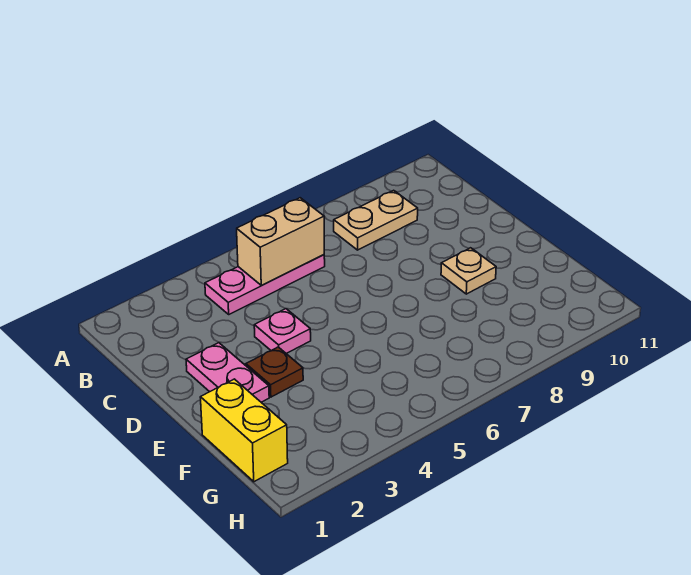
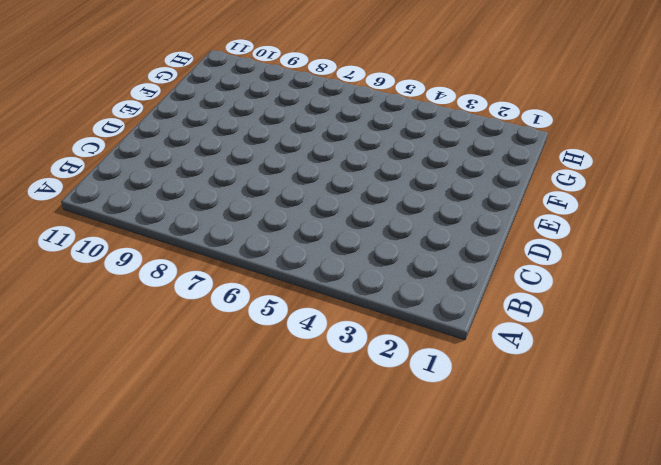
none -> pink plate B4:B6 level 1
none -> tan plate B8:B9 level 1

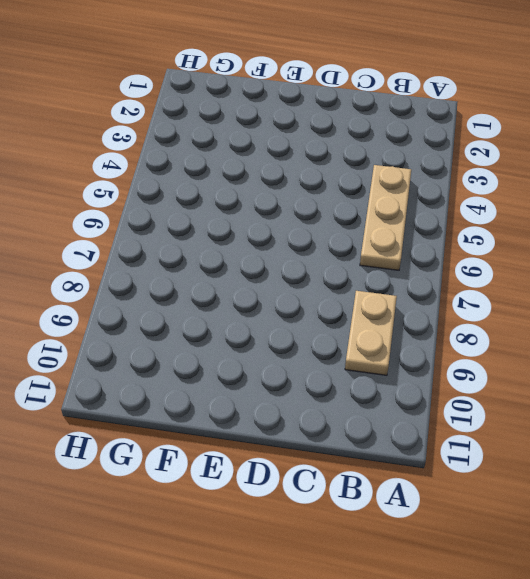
tan plate B4:B6 level 1 -> pink plate B4:B6 level 1
none -> pink plate D2:E2 level 1
none -> pink plate D4 level 1

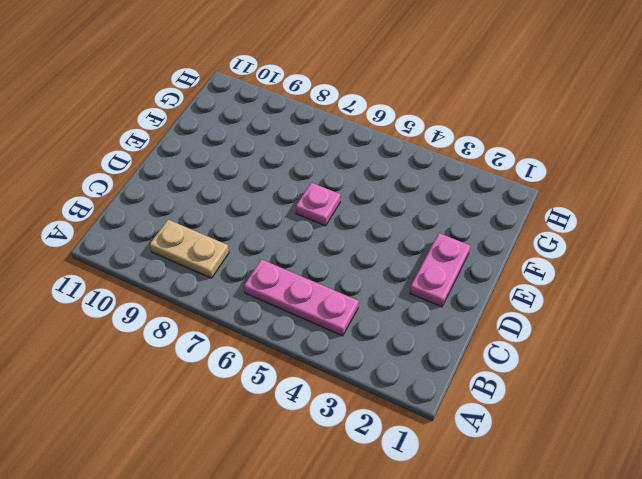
pink plate E6 level 1 -> pink plate D4 level 1
none -> brown plate E3 level 1
none -> tan plate E9 level 1

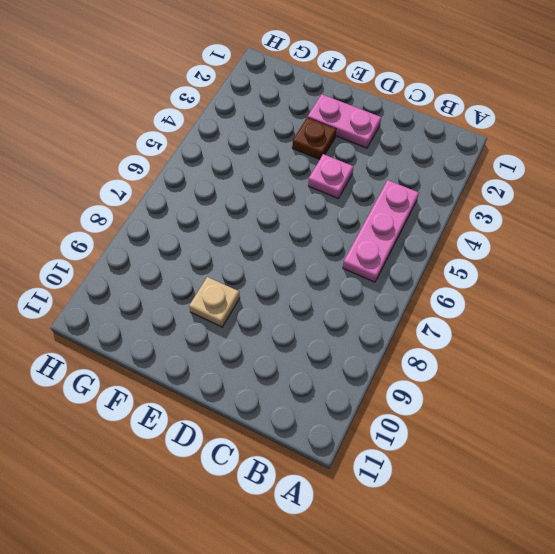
none -> tan plate B8:B9 level 1
none -> yellow brick F1:G1 level 1

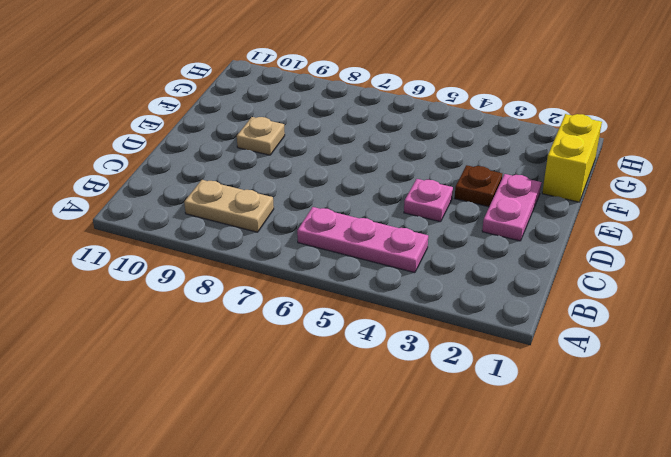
none -> tan brick B5:B6 level 2

